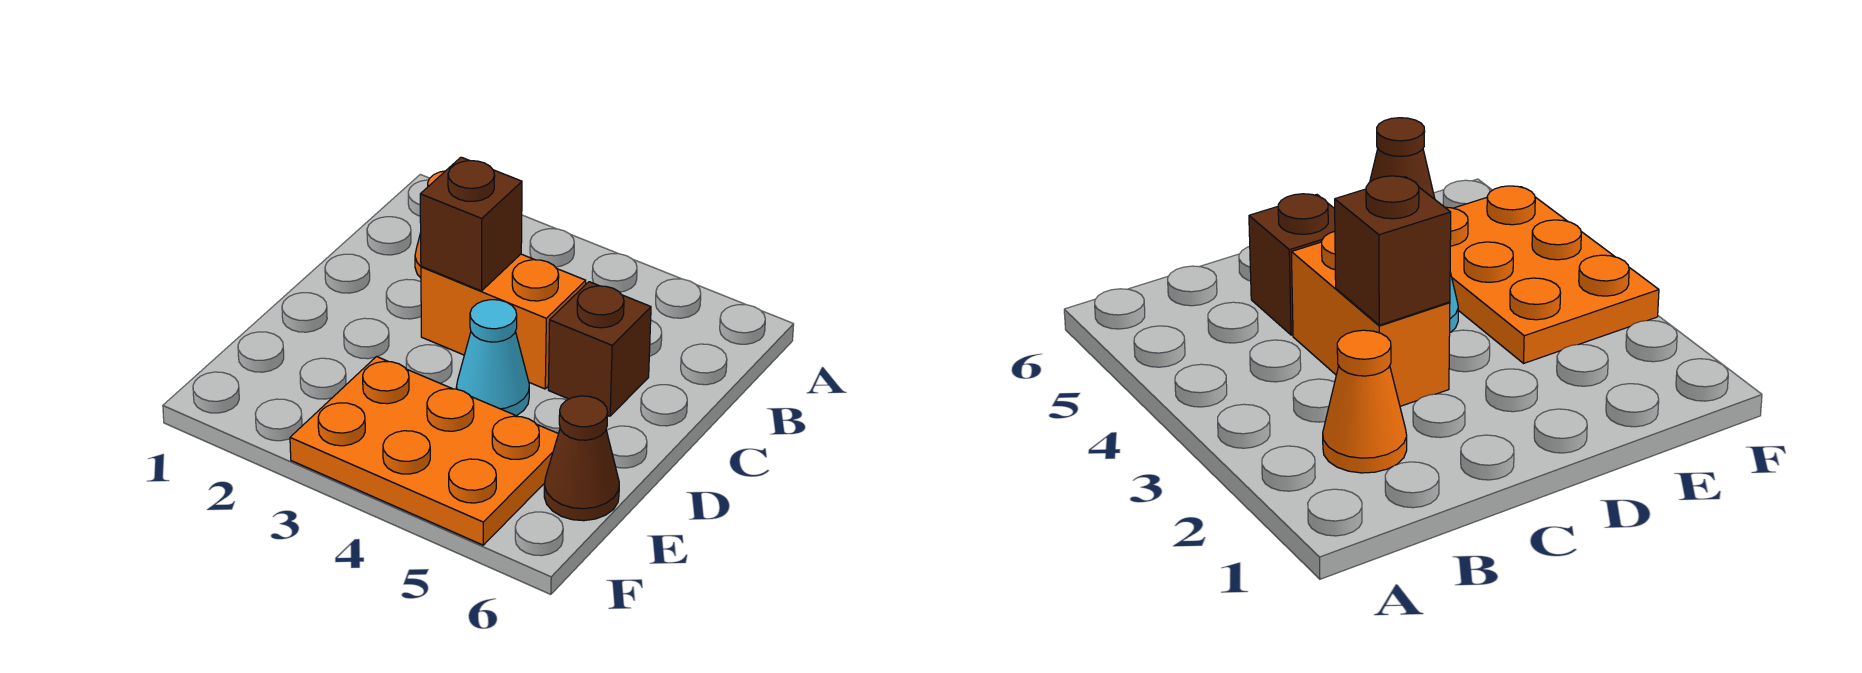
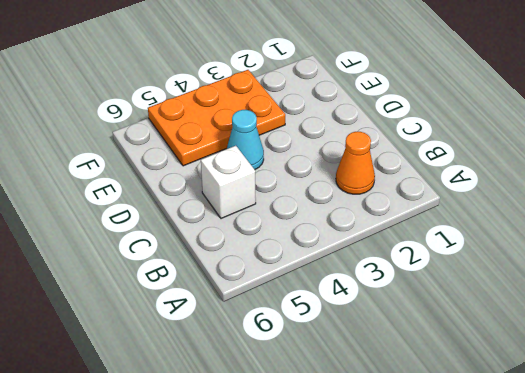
white brick C5 level 1 -> brown brick C5 level 1
none -> orange brick C3:C4 level 1
none -> brown cone E6 level 1

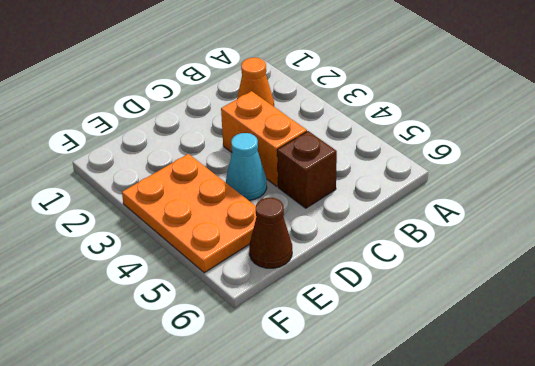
none -> brown brick C3 level 2

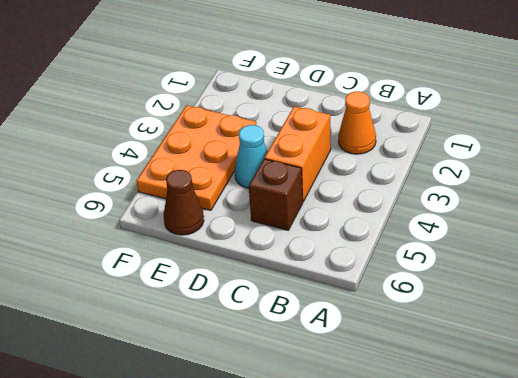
none -> brown brick C3 level 2

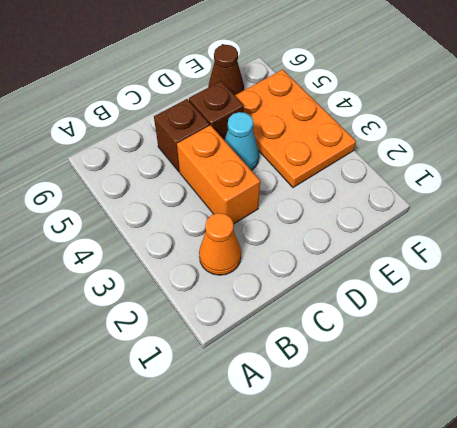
brown brick D5 level 1 -> brown brick C3 level 2

